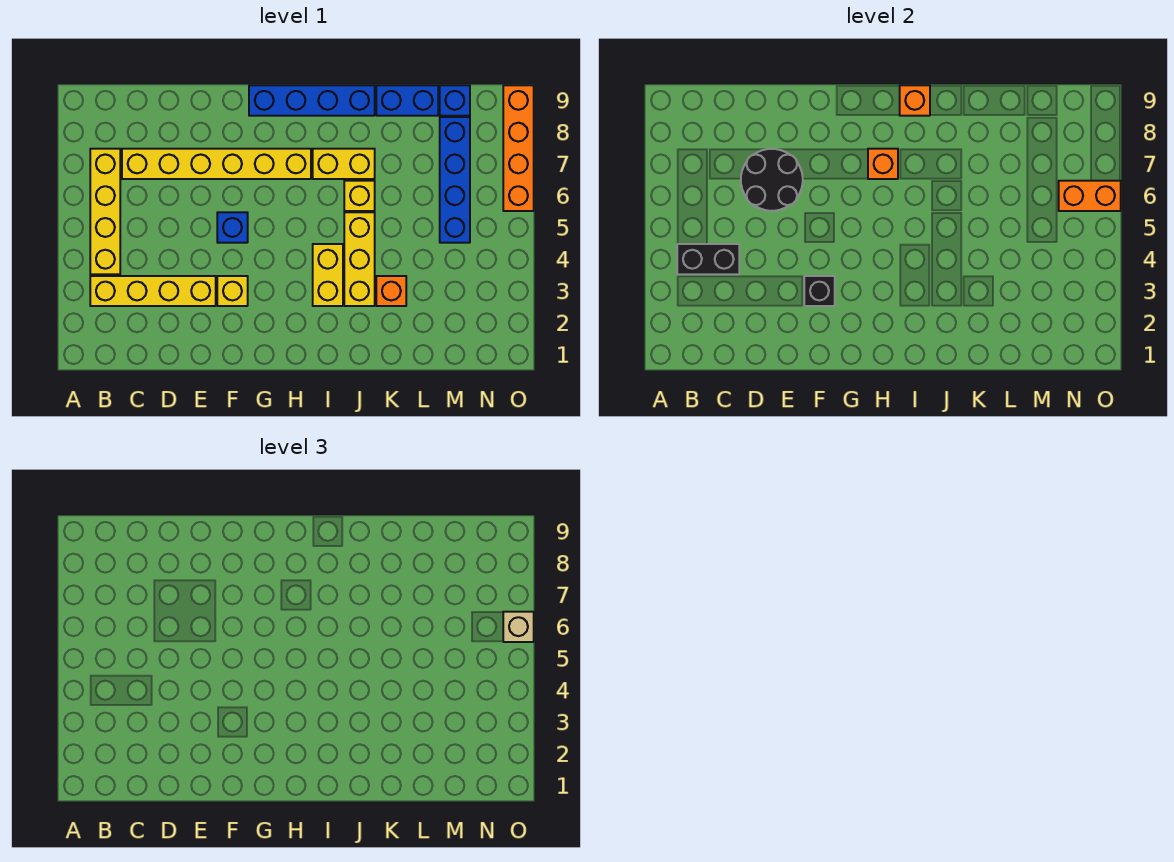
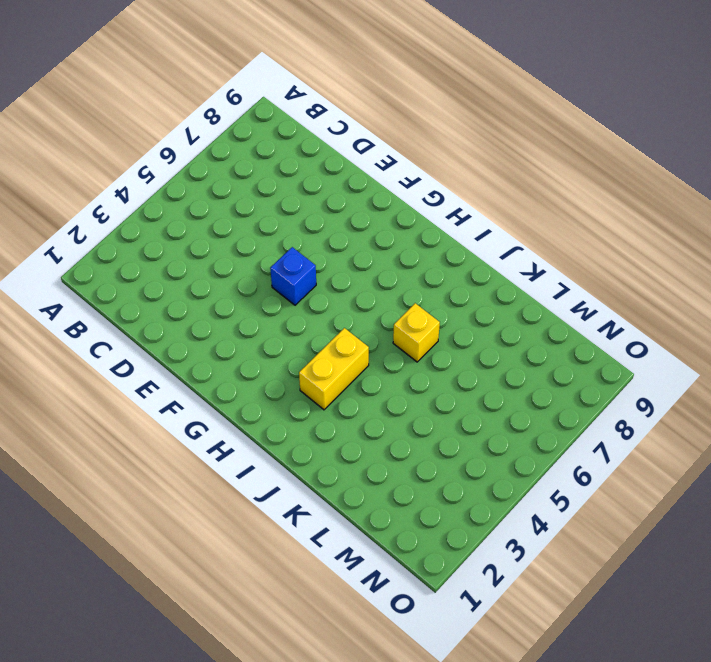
none -> yellow brick B3:E3 level 1
none -> yellow brick B4:B7 level 1
none -> yellow brick C7:H7 level 1

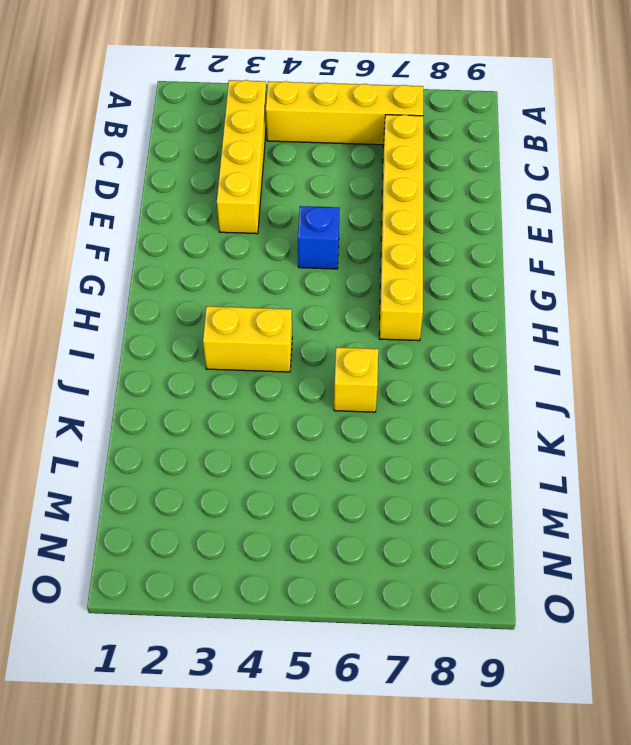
none -> yellow brick F3 level 1
none -> blue brick G9:J9 level 1
none -> yellow brick I7:J7 level 1

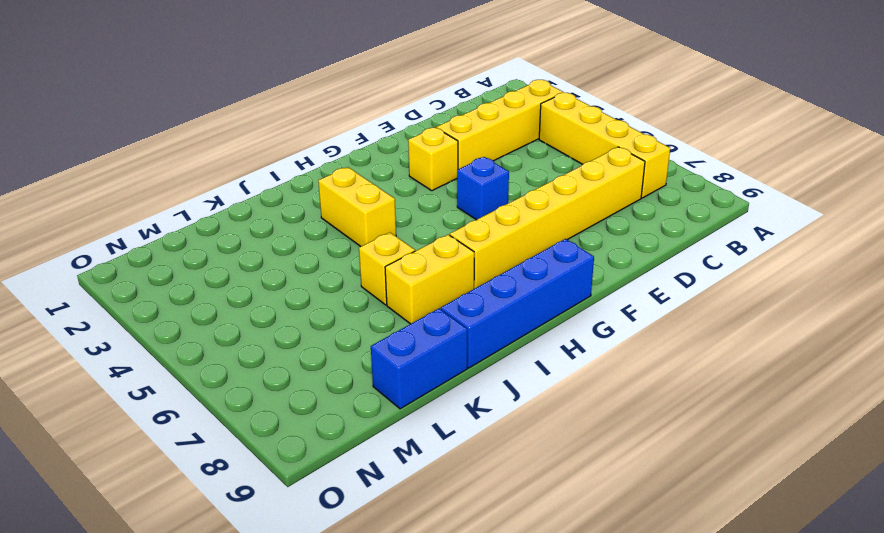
none -> yellow brick J3:J5 level 1
none -> orange brick K3 level 1
none -> blue brick M5:M8 level 1

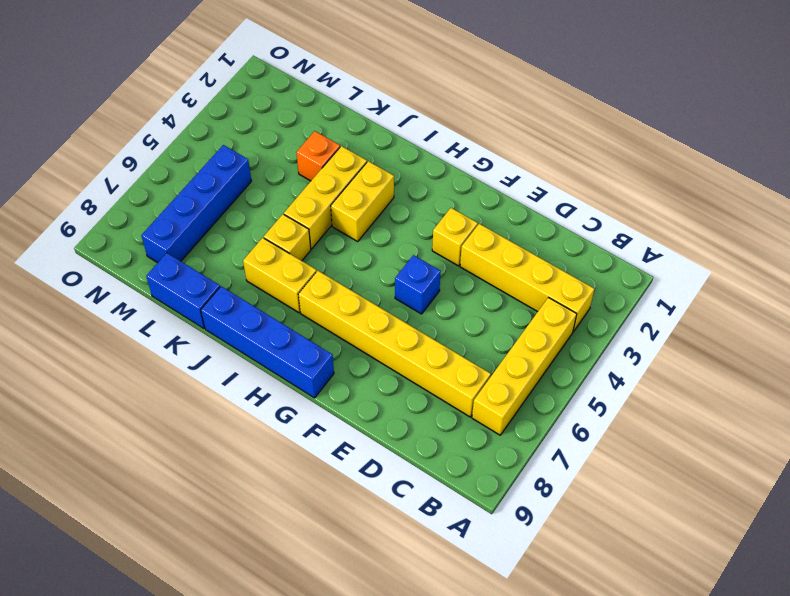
none -> blue brick M9 level 1
none -> orange brick O6:O9 level 1
none -> black brick B4:C4 level 2

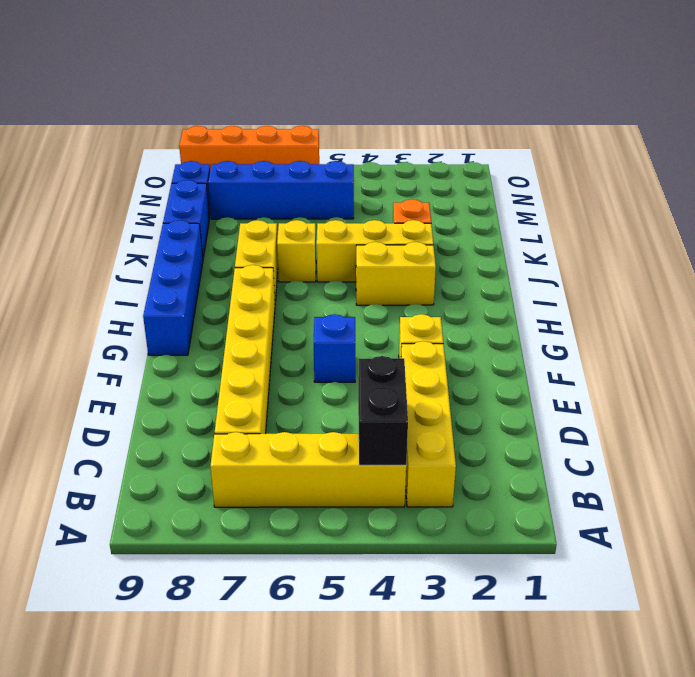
none -> black round brick D6:E7 level 2
none -> black brick F3 level 2
none -> orange brick H7 level 2

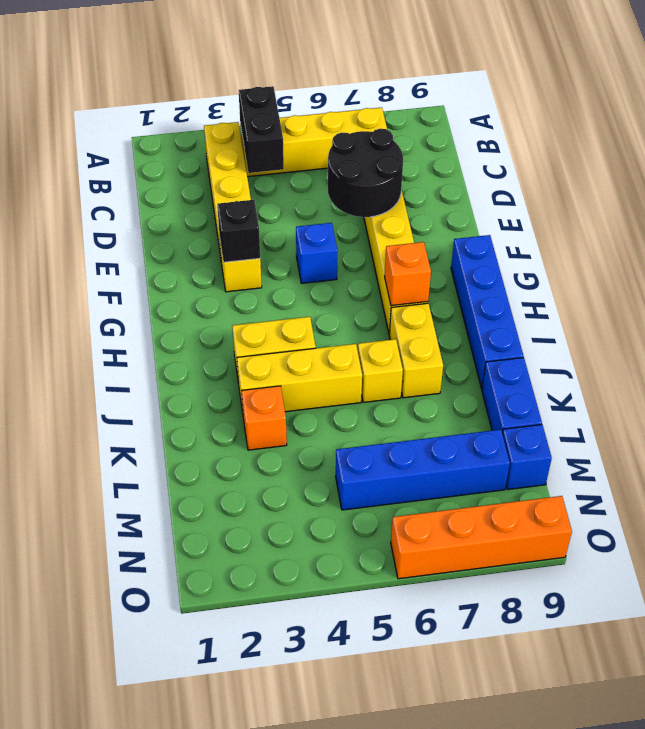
none -> orange brick I9 level 2
none -> orange brick N6:O6 level 2
none -> tan brick O6 level 3

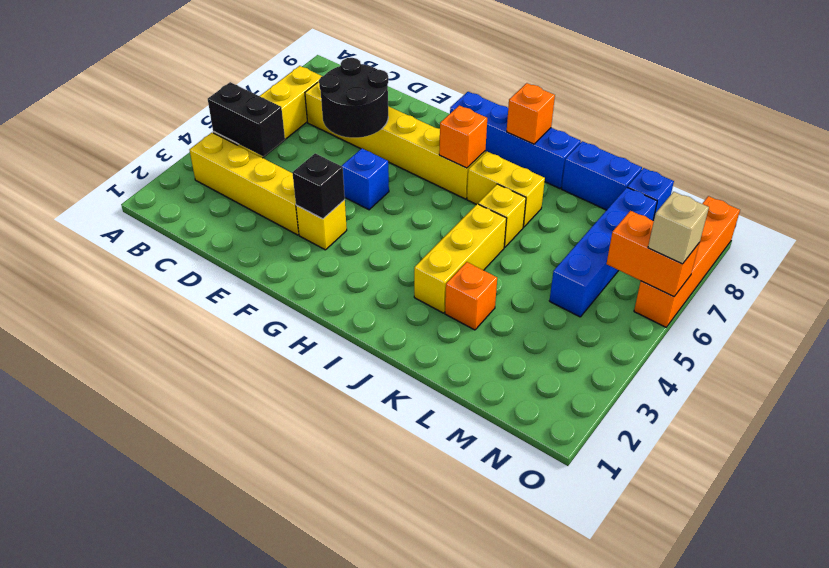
none -> yellow brick I3:I4 level 1

